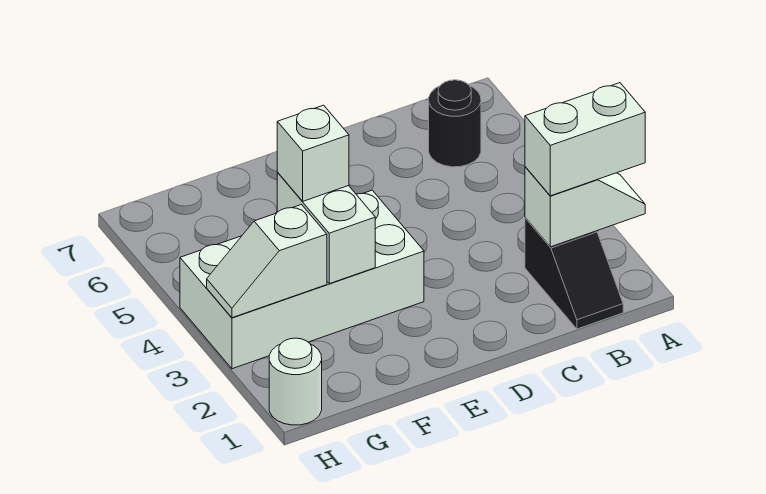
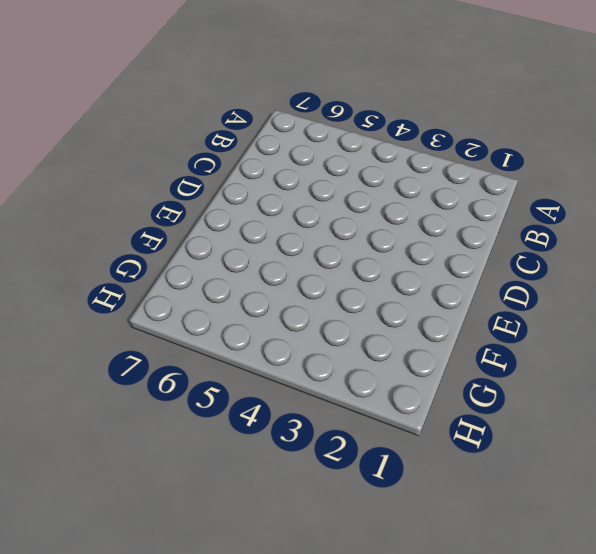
none -> black slope B1:B2 level 1 top 2
none -> black round brick B6 level 1

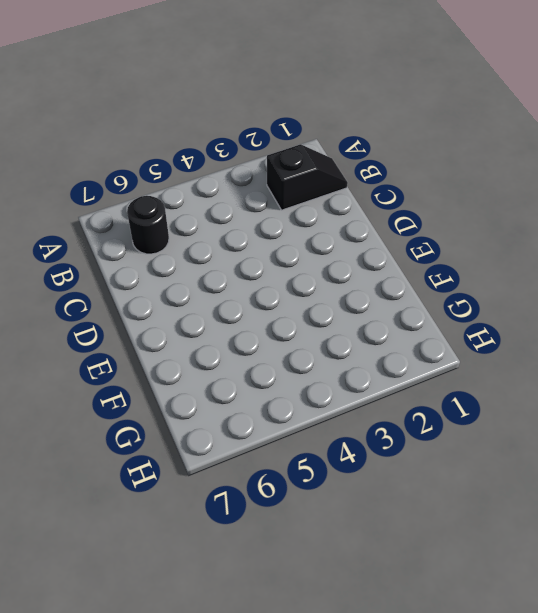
none -> white brick E3:H4 level 1
none -> white round brick H1 level 1

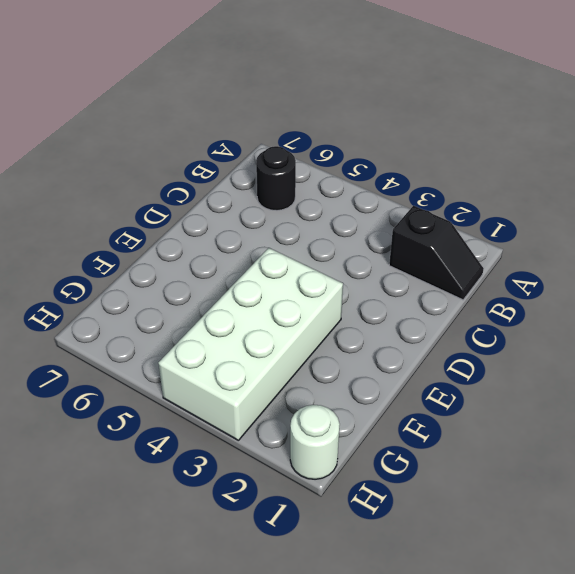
none -> white slope A2:B2 level 2 top B
none -> white brick F3:F4 level 2

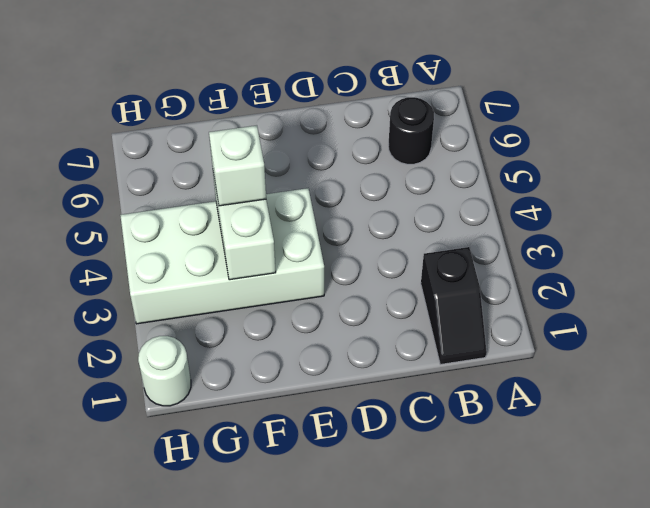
none -> white slope A2:B2 level 2 top B
none -> white slope G3:H3 level 2 top G

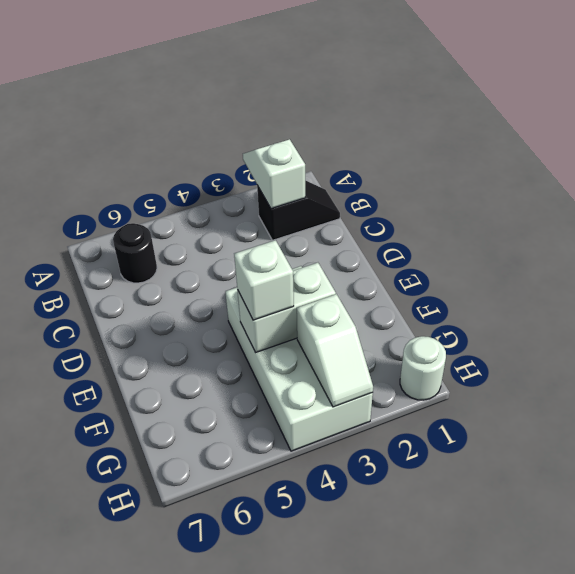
none -> white brick A2:B2 level 3

